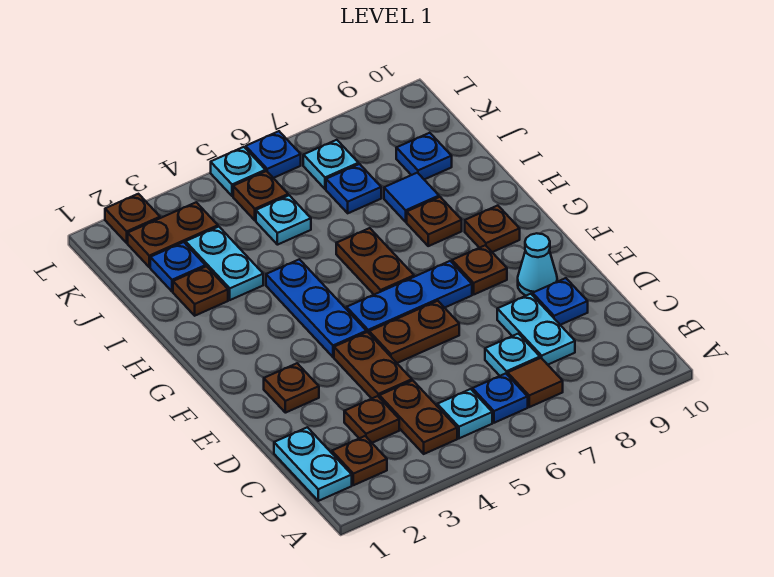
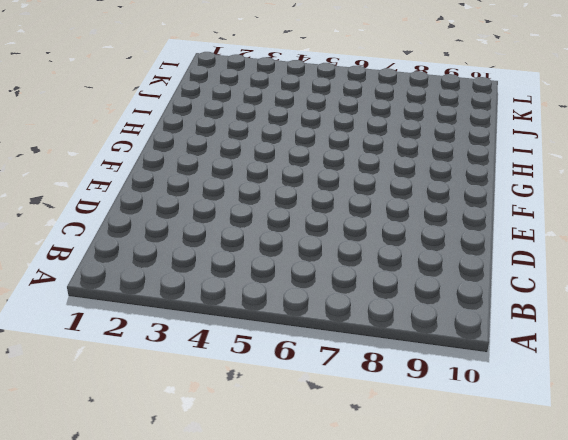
none -> cyan plate B1:C1 level 1
none -> brown plate B2 level 1
none -> brown plate B4:C4 level 1
none -> cyan plate B5 level 1

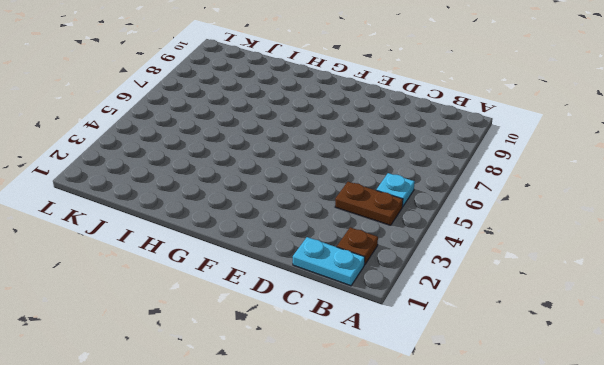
none -> blue plate B6 level 1
none -> brown tile B7 level 1
none -> brown plate C3 level 1
none -> cyan plate C7 level 1

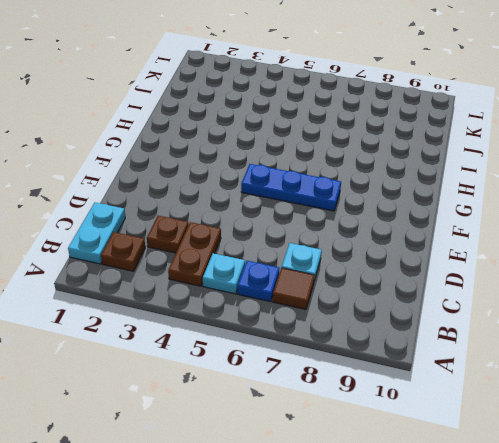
none -> cyan plate C8:D8 level 1
none -> brown plate D4:E4 level 1
none -> blue plate D9 level 1
none -> brown plate E2 level 1

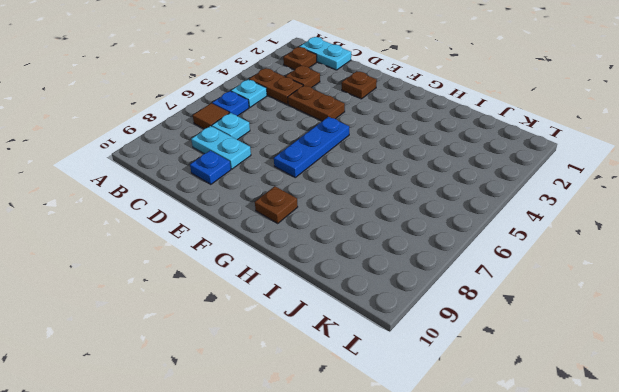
none -> brown plate E5:E6 level 1
none -> cyan cone E9 level 1
none -> blue plate F4:H4 level 1
none -> brown plate F8 level 1

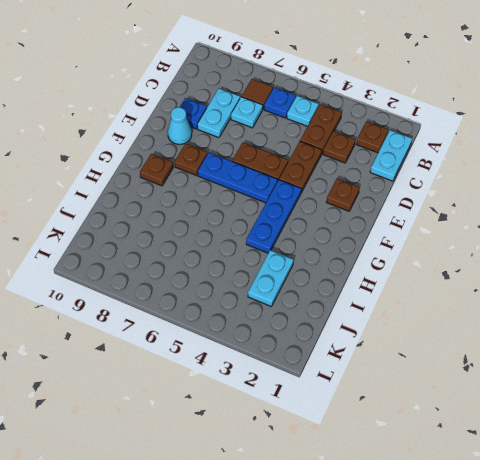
none -> brown plate G6:H6 level 1
none -> brown plate H8 level 1
none -> brown plate I2 level 1
none -> blue tile I8 level 1

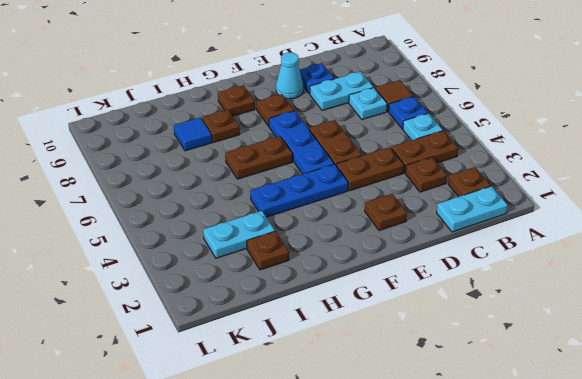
none -> blue plate J2 level 1
none -> cyan plate J5 level 1
none -> blue plate J7 level 1
none -> blue plate J9 level 1

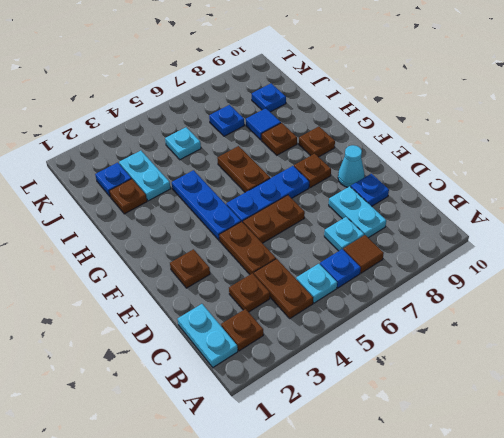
none -> brown plate K2:K3 level 1
none -> brown plate K5 level 1
none -> cyan plate K7 level 1
none -> brown plate L2 level 1

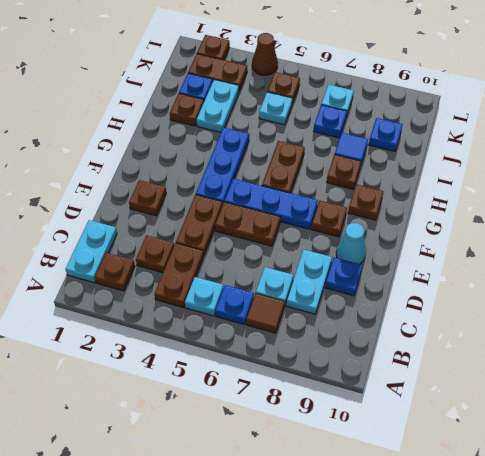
brown cone L4 level 1 -> none
none -> cyan plate L5 level 1
none -> blue plate L6 level 1

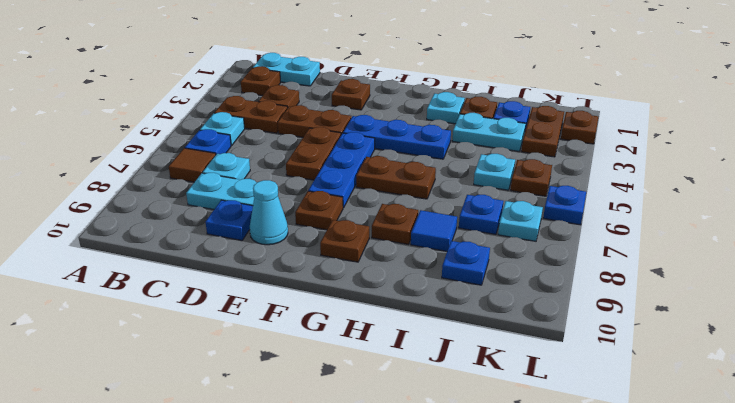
cyan plate H2 level 1 -> cyan plate L5 level 1

